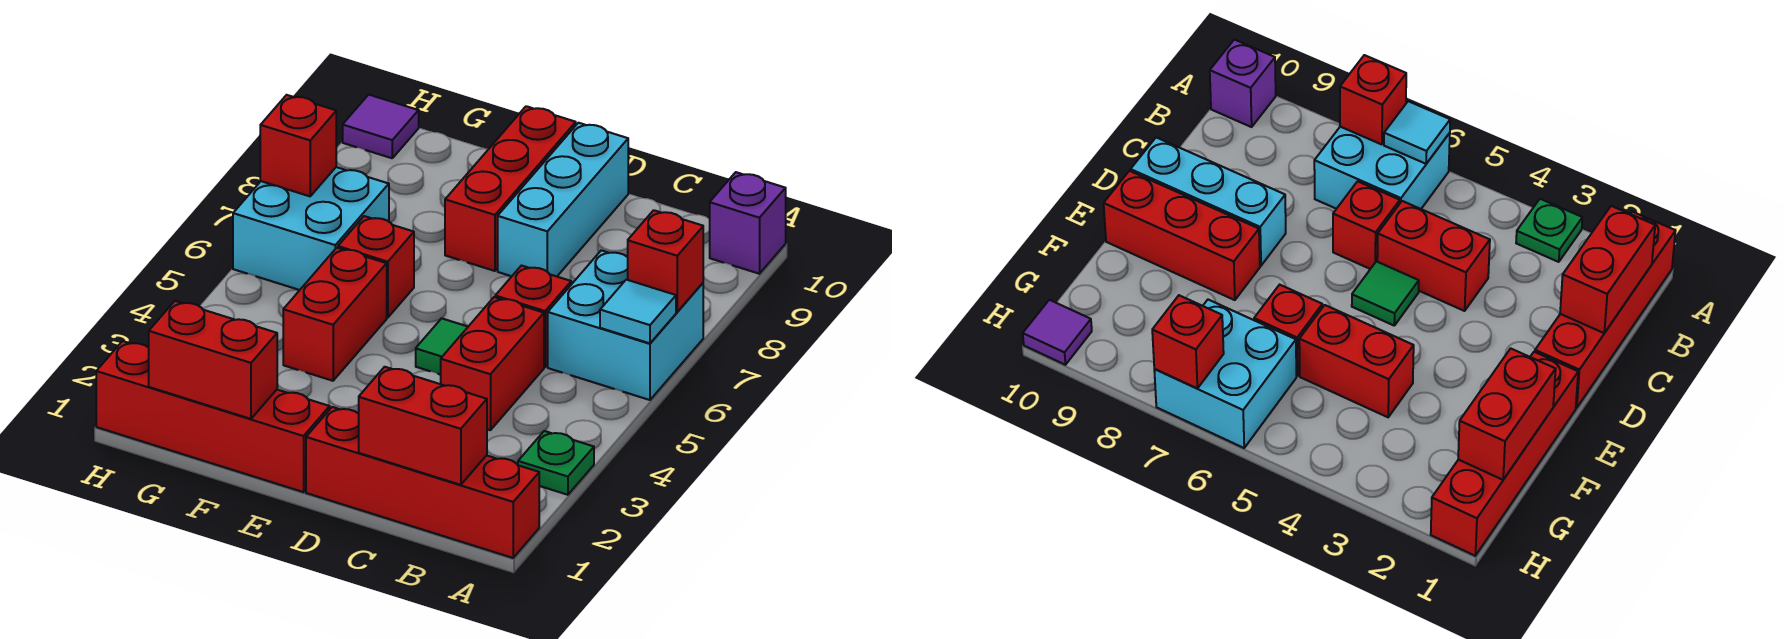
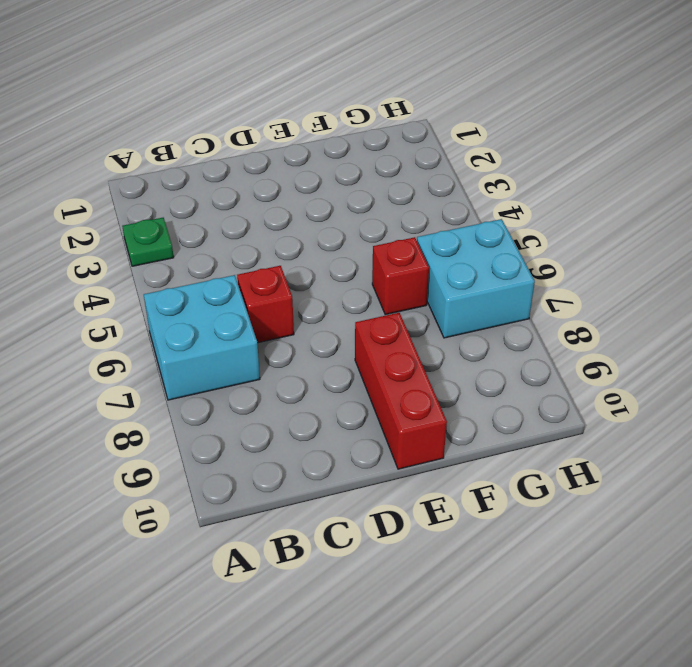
none -> red brick A1:D1 level 1
none -> purple brick A10 level 1
none -> red brick C4:C5 level 1

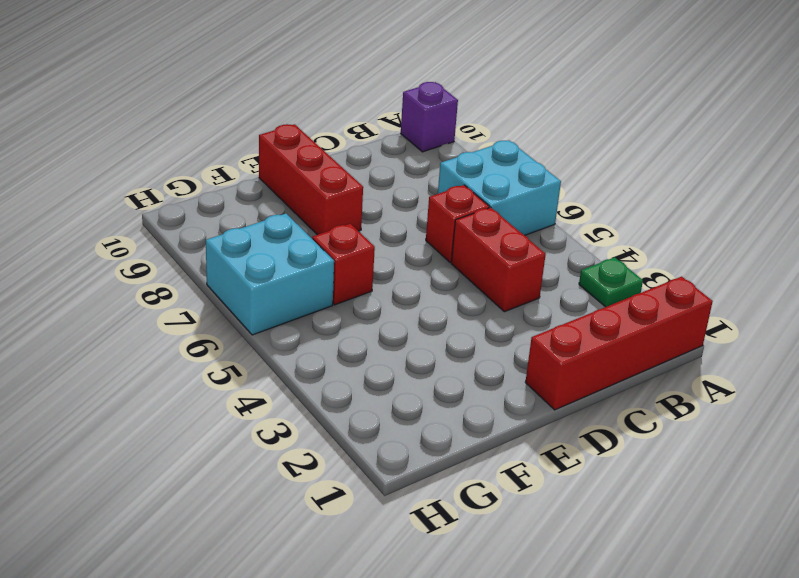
none -> green tile D5 level 1
none -> cyan brick D8:D10 level 1
none -> red brick E1:H1 level 1

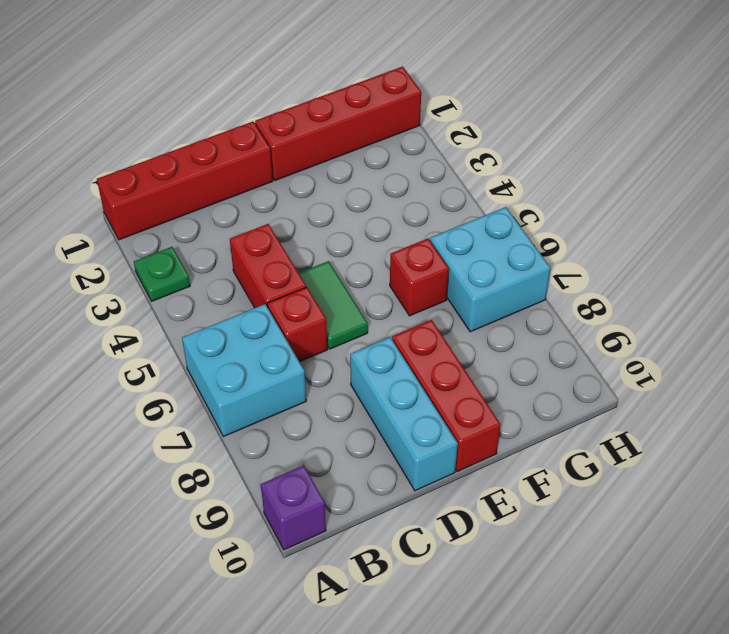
green tile D5:D6 level 1 -> green tile D5 level 1
none -> red brick F4:F5 level 1
none -> purple tile H10 level 1
none -> cyan tile A6 level 2

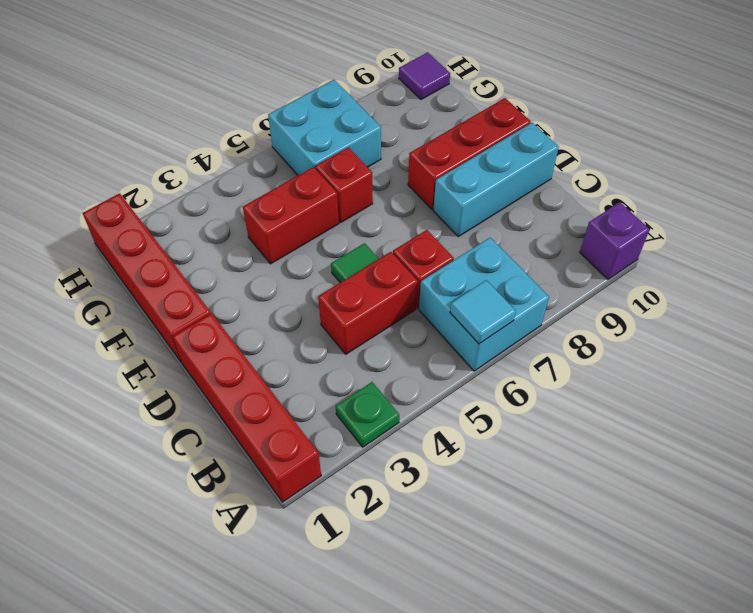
none -> red brick A7 level 2
none -> red brick B1:C1 level 2
none -> red brick F1:G1 level 2

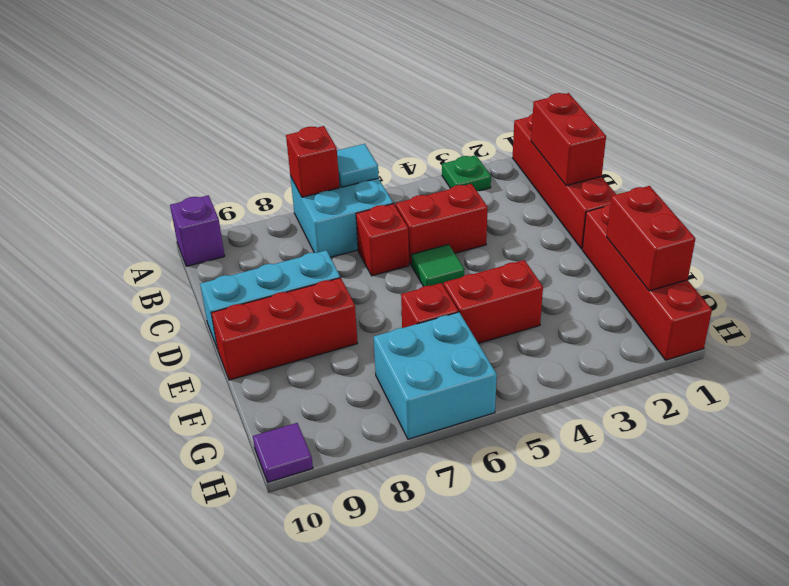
none -> red brick H7 level 2

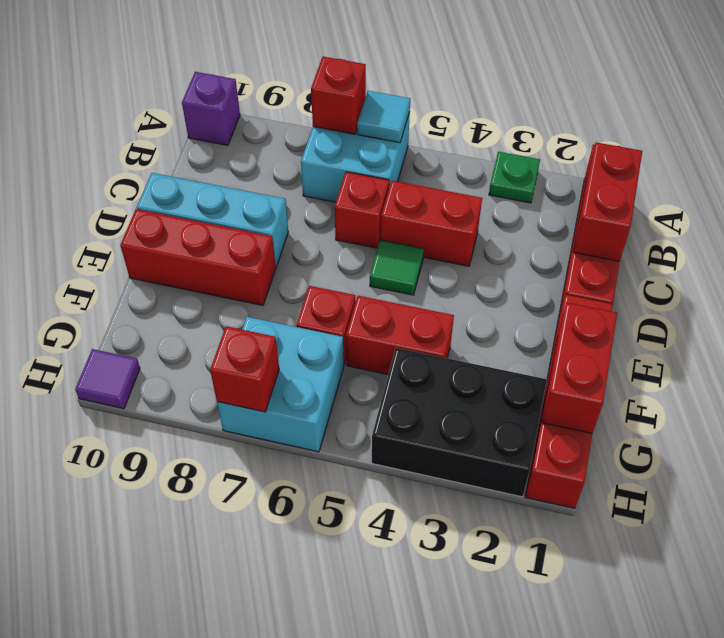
black brick G2:H4 level 1 -> none

